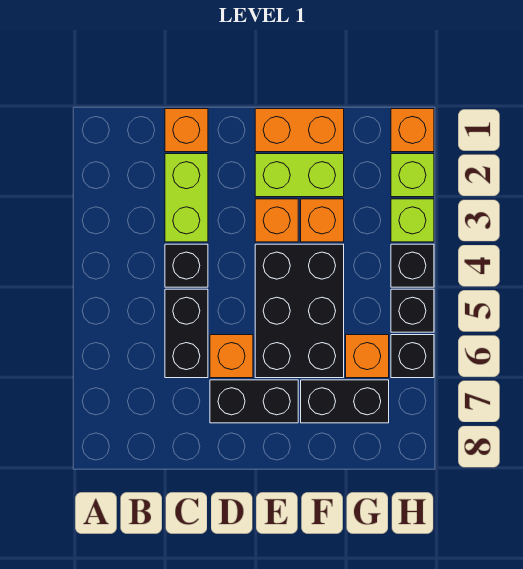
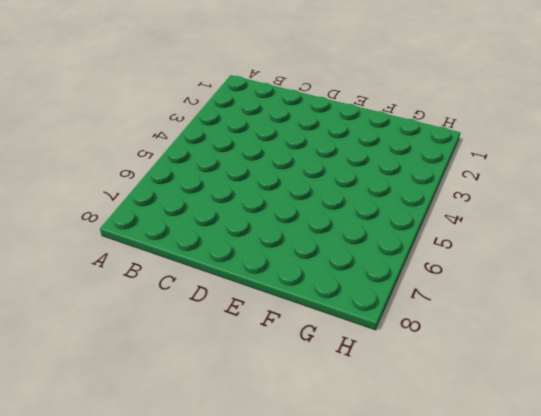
none -> orange brick C1 level 1
none -> lime brick C2:C3 level 1
none -> black brick C4 level 1

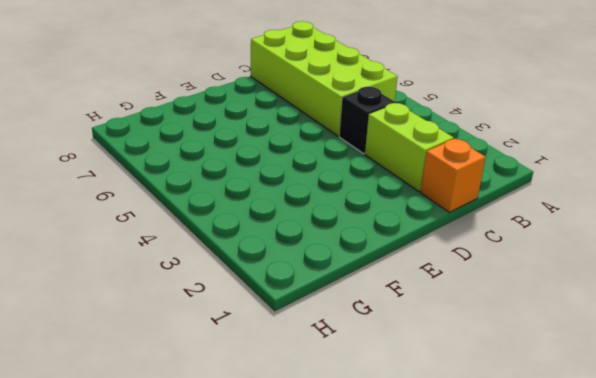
lime brick B5:C8 level 1 -> black brick C5:C6 level 1
none -> orange brick D6 level 1
none -> black brick D7:E7 level 1
none -> orange brick E1:F1 level 1

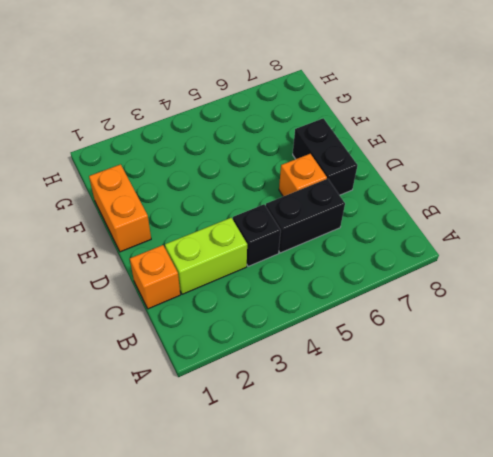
none -> lime brick E2:F2 level 1
none -> orange brick E3 level 1
none -> black brick E4:F6 level 1

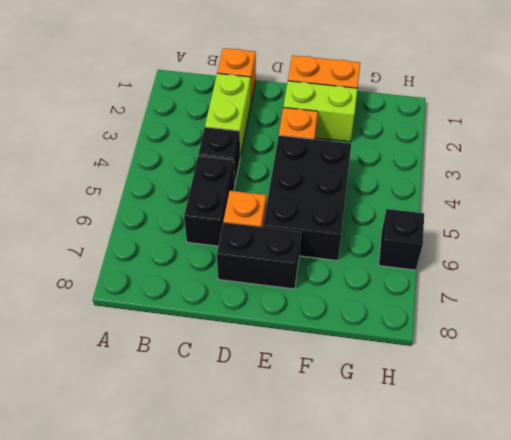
none -> orange brick F3 level 1
none -> black brick F7:G7 level 1
none -> orange brick G6 level 1

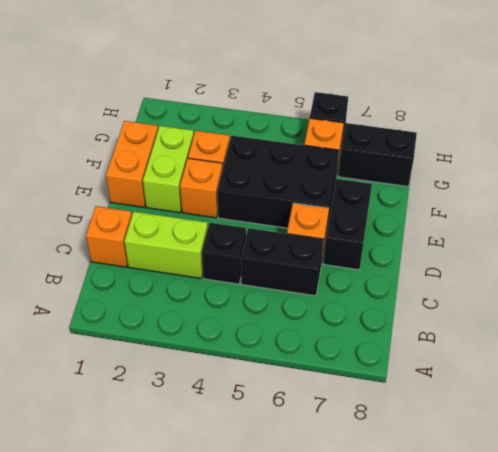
black brick G7:G8 level 1 -> black brick F7:G7 level 1
none -> orange brick H1 level 1
none -> lime brick H2 level 1
none -> lime brick H3 level 1

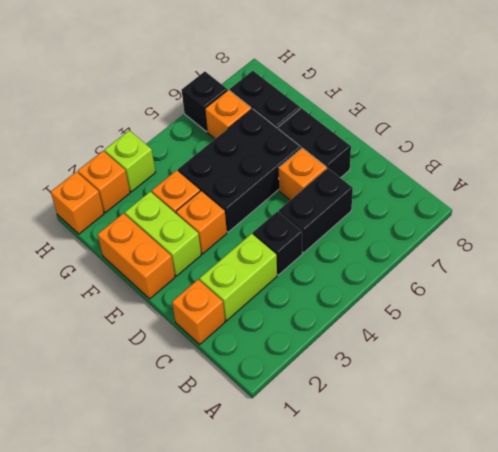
orange brick H2 level 1 -> lime brick H2 level 1
none -> black brick H4 level 1
none -> black brick H5 level 1

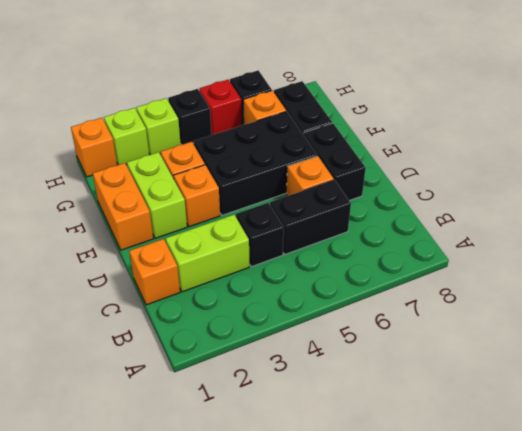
red brick H5 level 1 -> black brick H5 level 1

